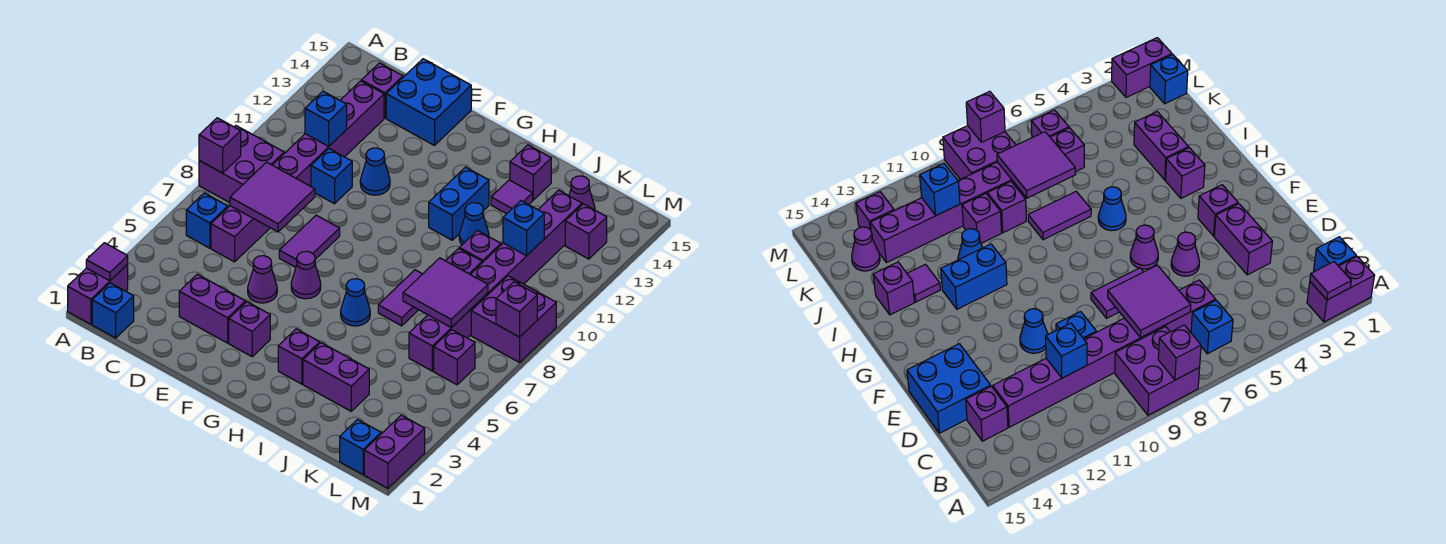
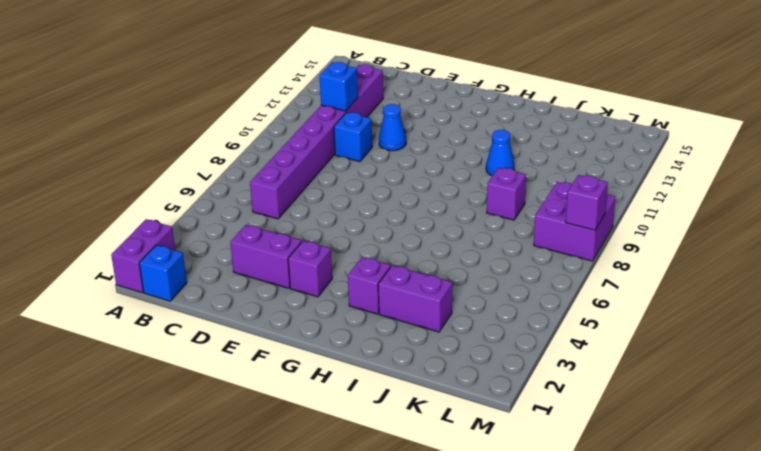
none -> purple brick A8:B9 level 1
none -> blue brick B6 level 1
none -> purple brick C14 level 1
none -> blue brick D14:E15 level 1

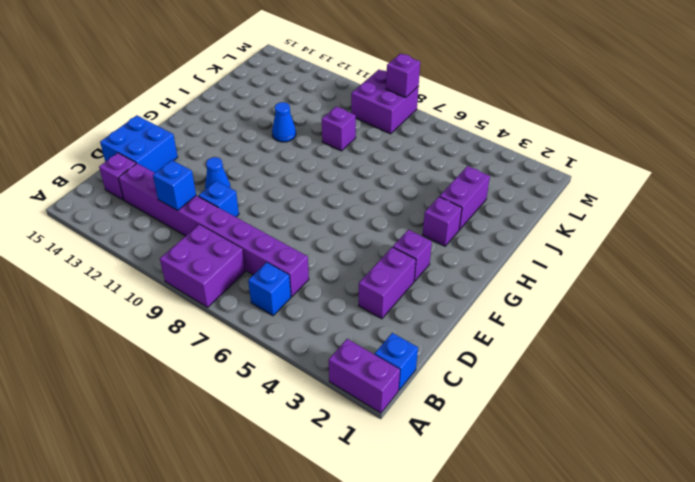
none -> purple cone E5 level 1
none -> purple tile E7:E8 level 1
none -> purple cone F6 level 1
none -> blue cone H6 level 1

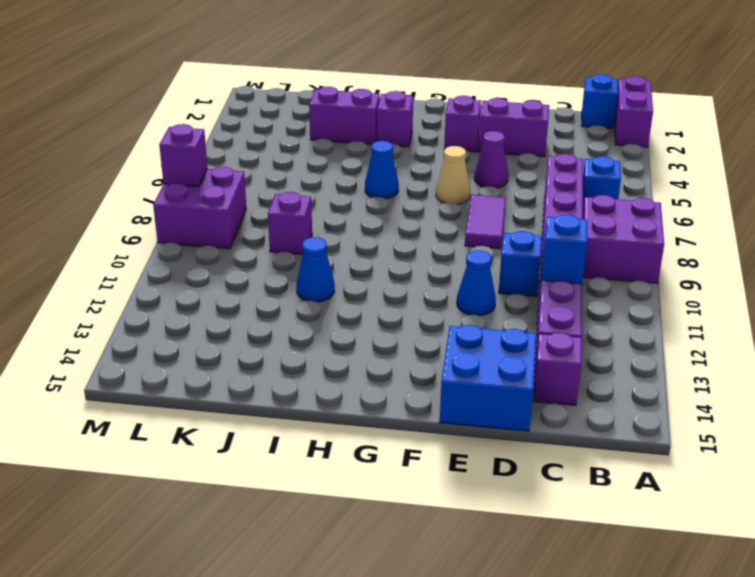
tan cone F6 level 1 -> purple cone F6 level 1
none -> blue brick H11:H12 level 1
none -> purple tile I7:I8 level 1
none -> purple tile I13 level 1
none -> purple brick I14 level 1

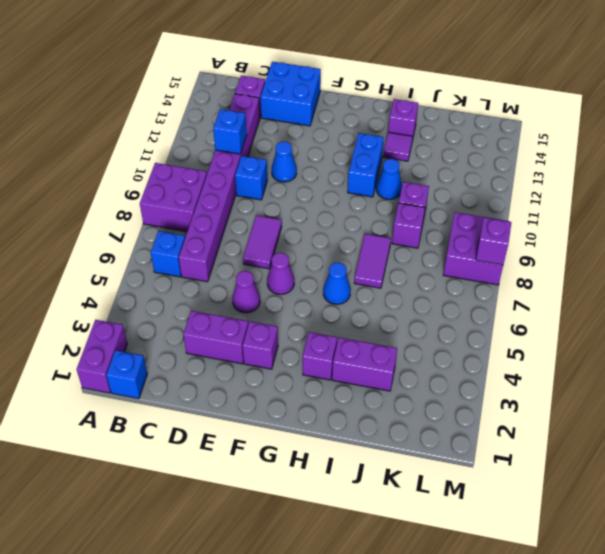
none -> purple brick K6:K13 level 1
none -> purple cone K14 level 1
none -> blue brick L1 level 1
none -> purple brick L6 level 1

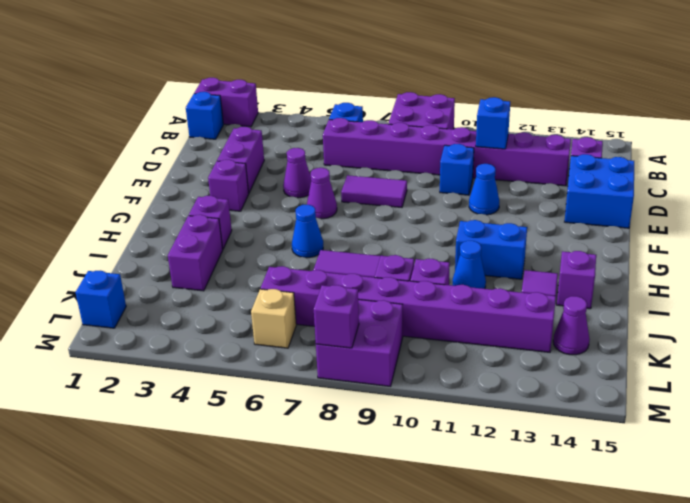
tan brick L6 level 1 -> purple brick L6 level 1
none -> purple brick L13 level 1
none -> purple brick M1:M2 level 1
none -> purple tile A2 level 2
none -> purple brick A8 level 2

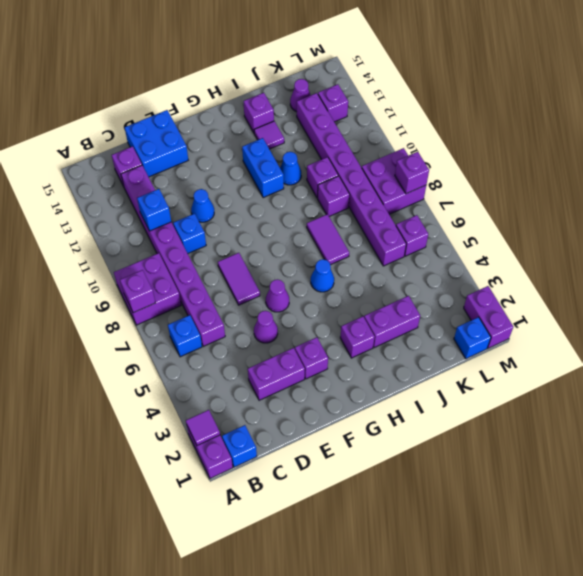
none -> purple tile C7:D8 level 2
none -> purple tile J7:K8 level 2
none -> blue brick K11 level 2

